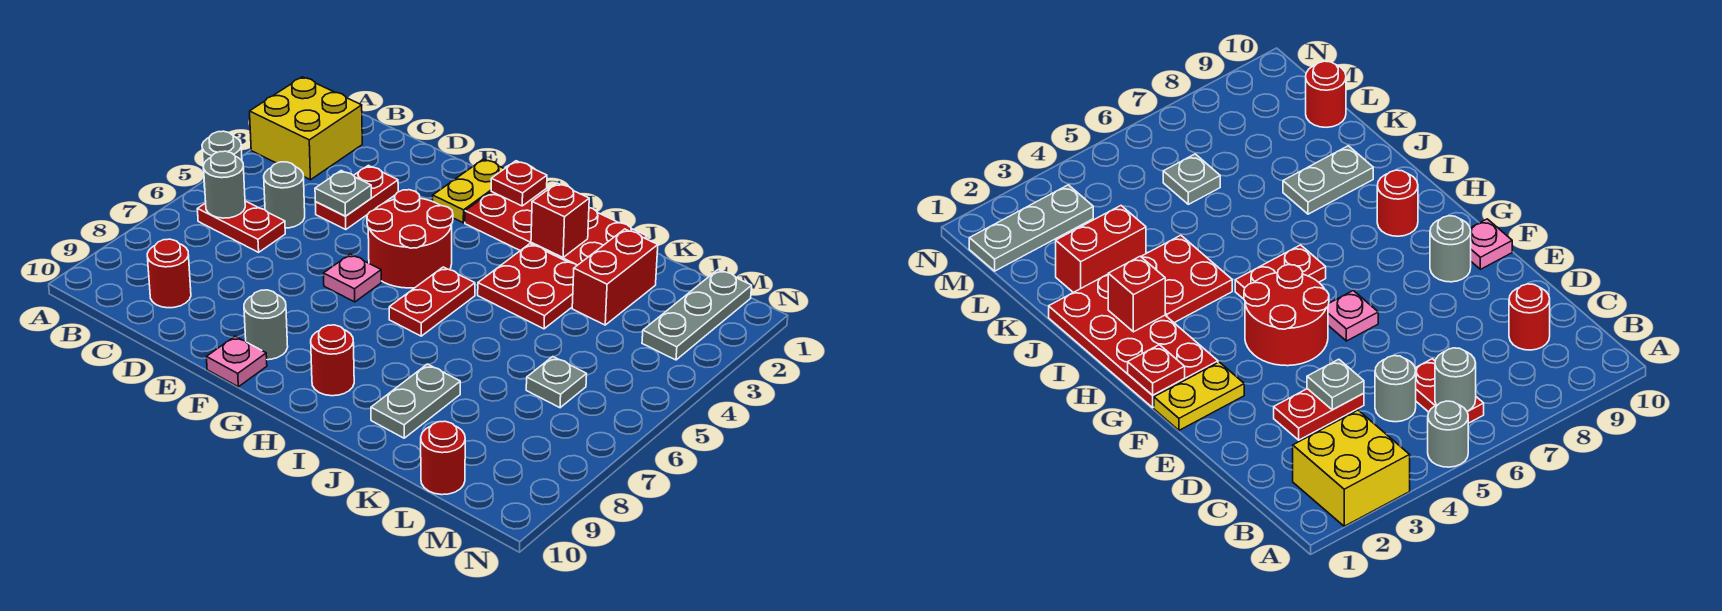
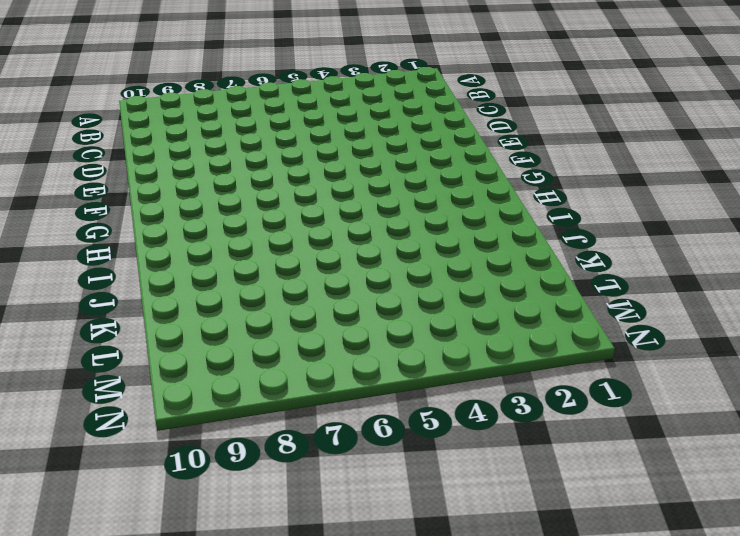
none -> yellow brick A2:B3 level 1
none -> grey round brick A5 level 1
none -> red plate B6:C6 level 1

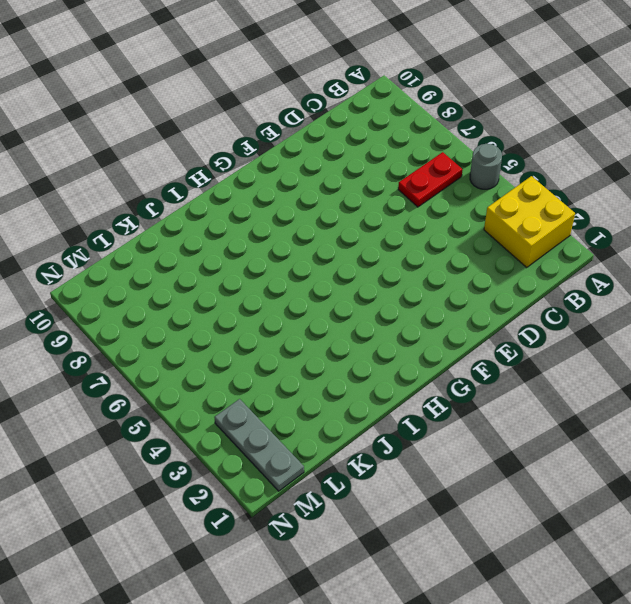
none -> grey round brick C5 level 1
none -> red round brick C9 level 1
none -> red plate D3:D4 level 1

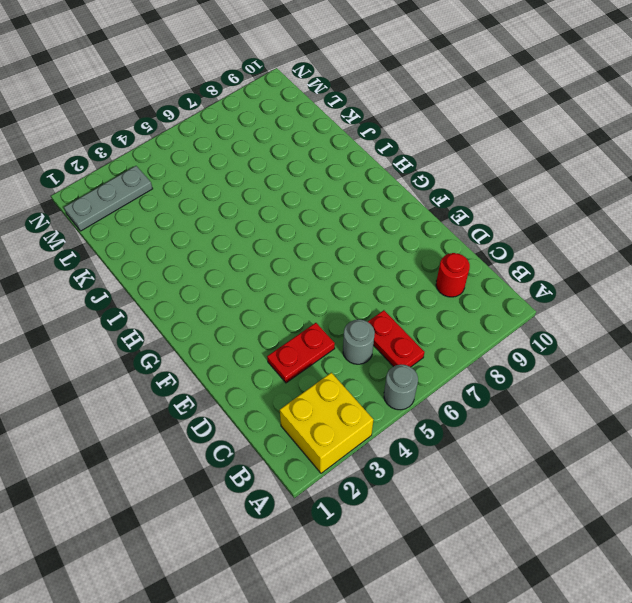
none -> yellow plate F1:F2 level 1
none -> red round brick F4:G5 level 1
none -> pink plate F6 level 1

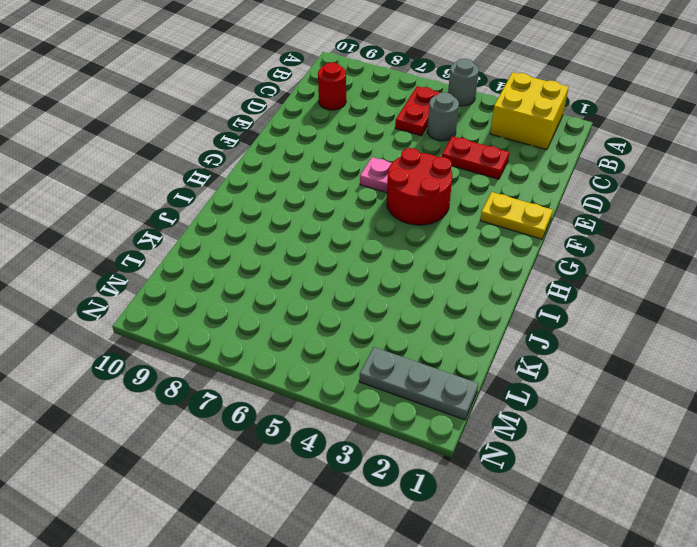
none -> grey round brick F9 level 1
none -> pink plate F10 level 1
none -> red plate G1:J2 level 1

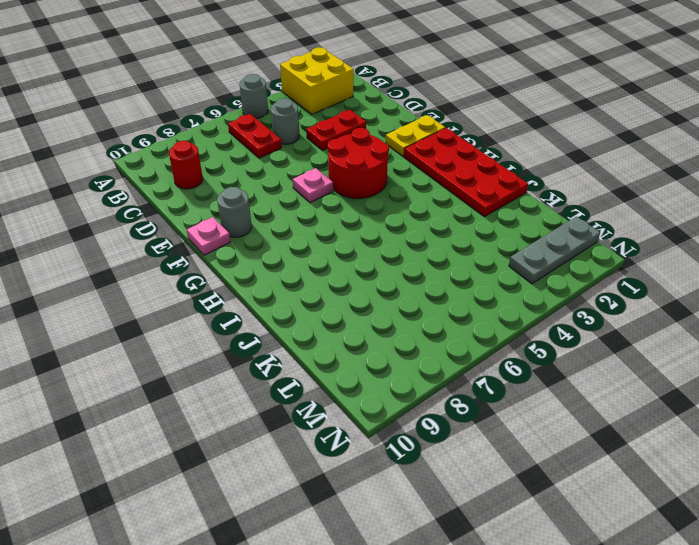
none -> red plate H5:H6 level 1
none -> red round brick H9 level 1
none -> red plate I3:J4 level 1

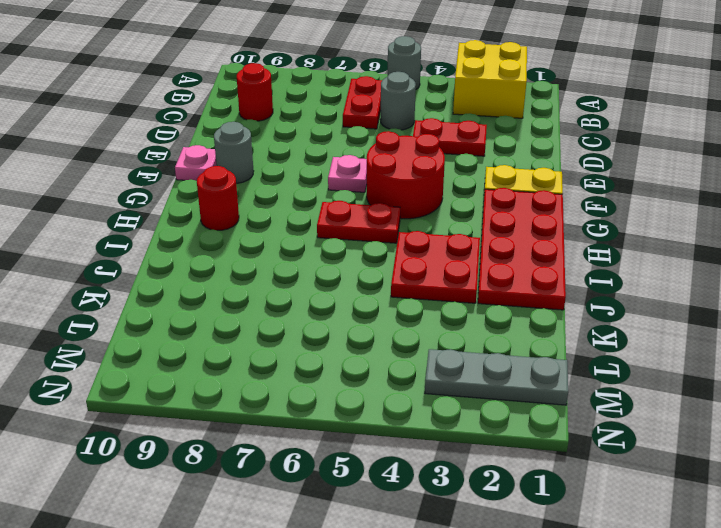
none -> grey plate J8:J9 level 1
none -> red brick K2:K3 level 1
none -> grey plate L6 level 1

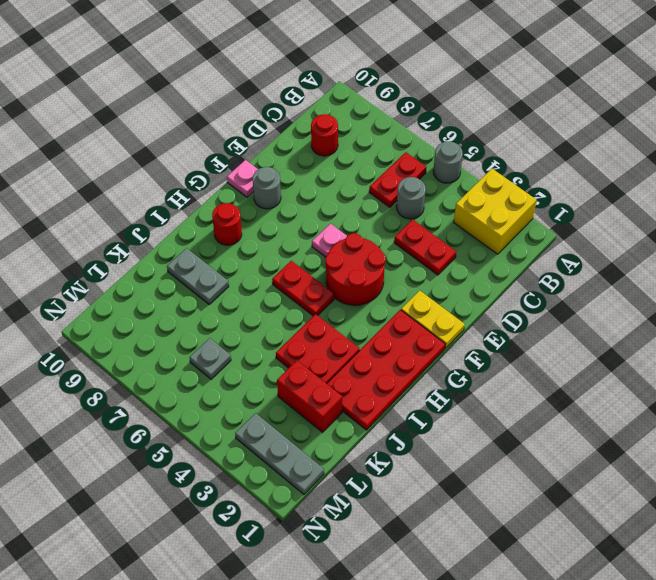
none -> red round brick L10 level 1
none -> grey round brick B6 level 2
none -> grey plate D4 level 2

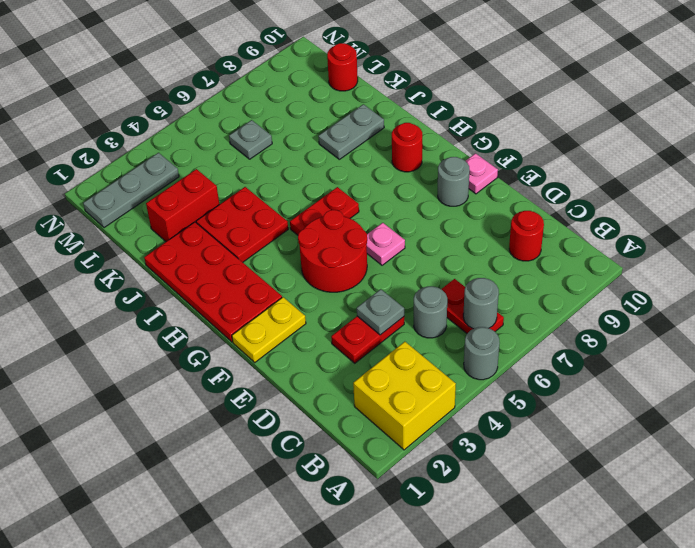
none -> red plate G1 level 2
none -> red brick I2 level 2

